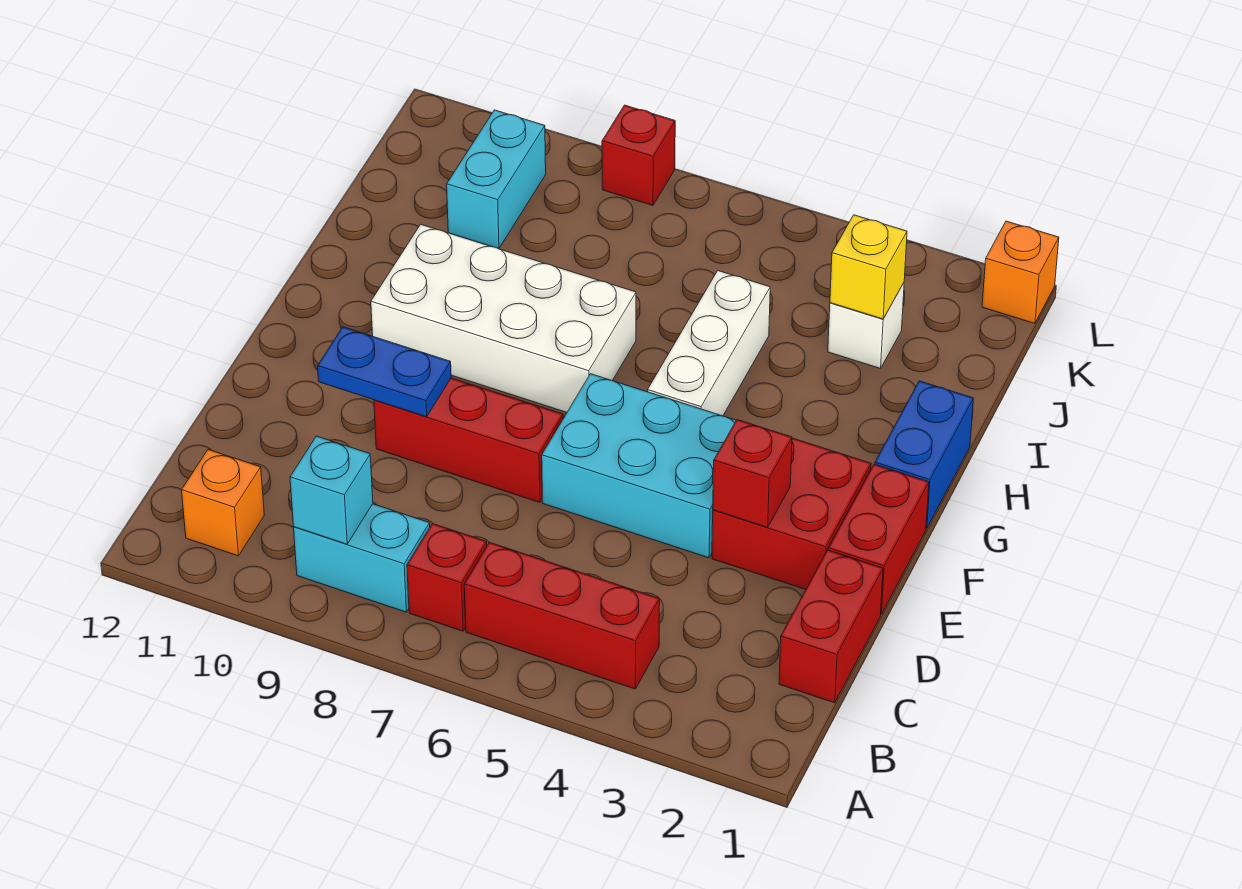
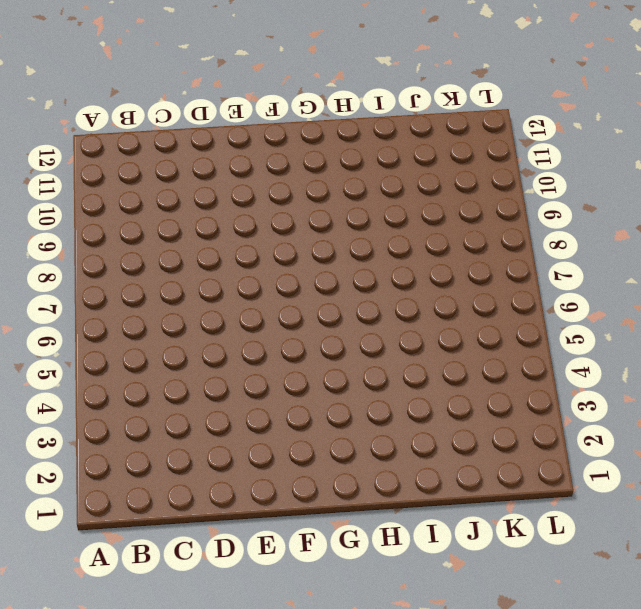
none -> red brick B4:B6 level 1
none -> red brick B7 level 1
none -> cyan brick B8:B9 level 1

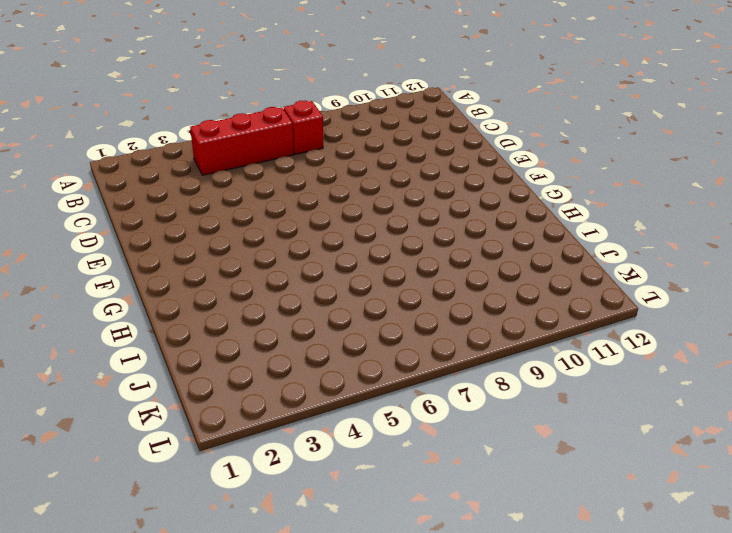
none -> cyan brick B8:B9 level 1
none -> orange brick B11 level 1
none -> red brick C1:D1 level 1

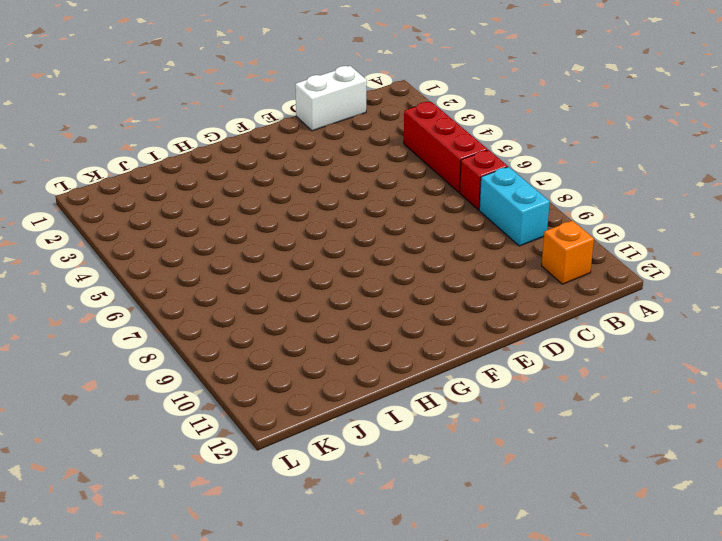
white brick C1:D1 level 1 -> red brick C1:D1 level 1
none -> red brick E1:F1 level 1
none -> red brick E2:F3 level 1
none -> cyan brick E4:F6 level 1

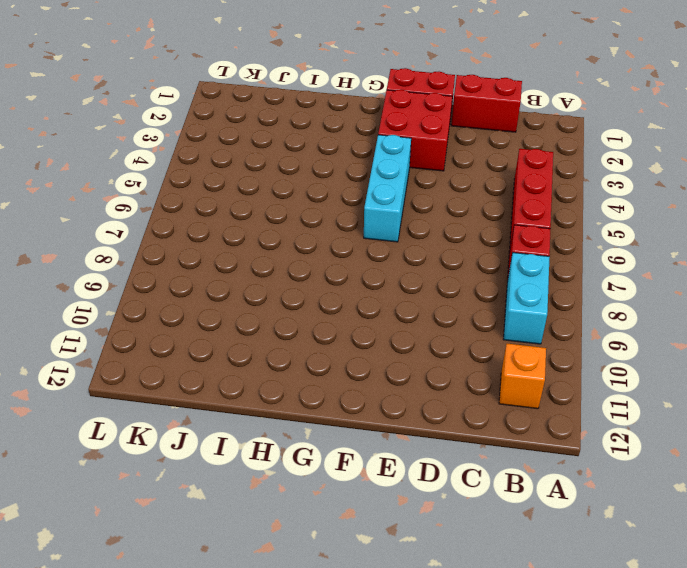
cyan brick F4:F6 level 1 -> cyan brick E4:F6 level 1
none -> red brick E7:E9 level 1
none -> blue brick G1:H1 level 1
none -> white brick G5:I5 level 1

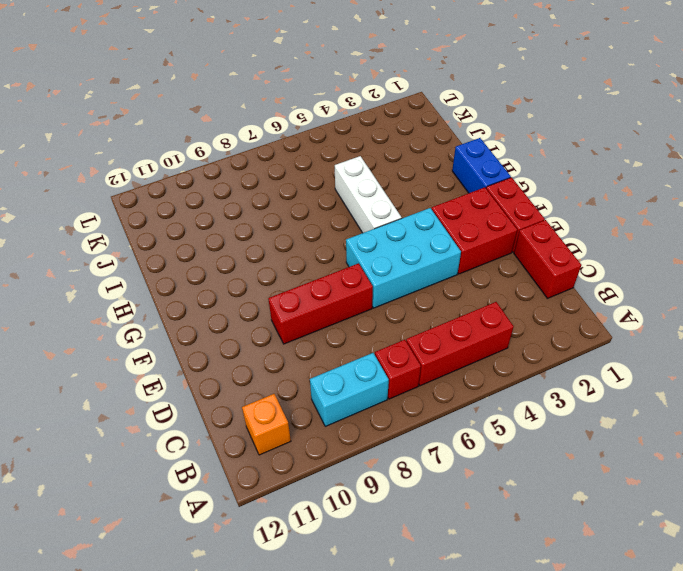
none -> white brick G7:H10 level 1
none -> white brick J3 level 1
none -> cyan brick J10:K10 level 1

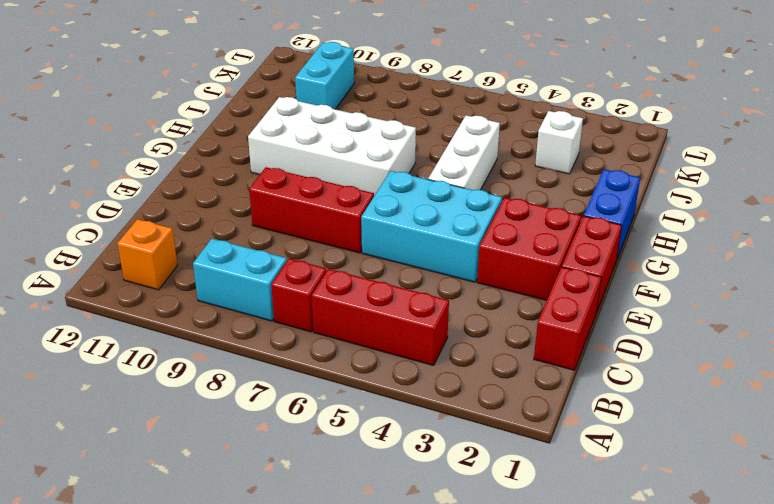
none -> orange brick L1 level 1
none -> red brick L8 level 1
none -> cyan brick B9 level 2

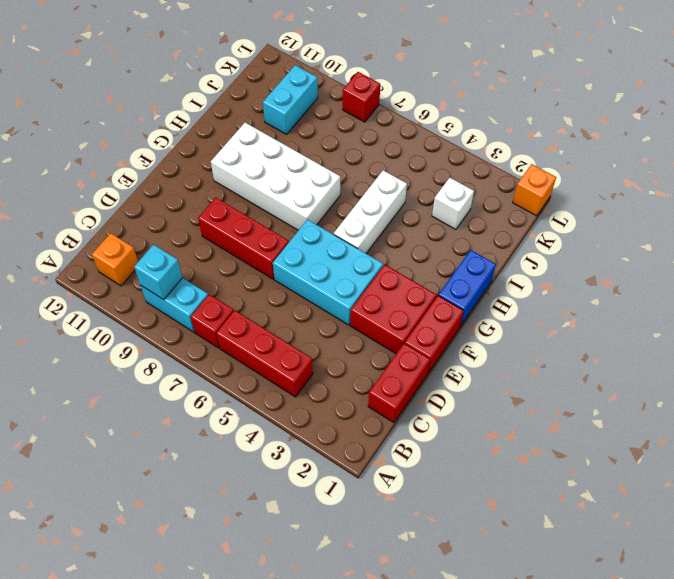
none -> red brick E3 level 2
none -> blue plate E9:E10 level 2
none -> yellow brick J3 level 2

